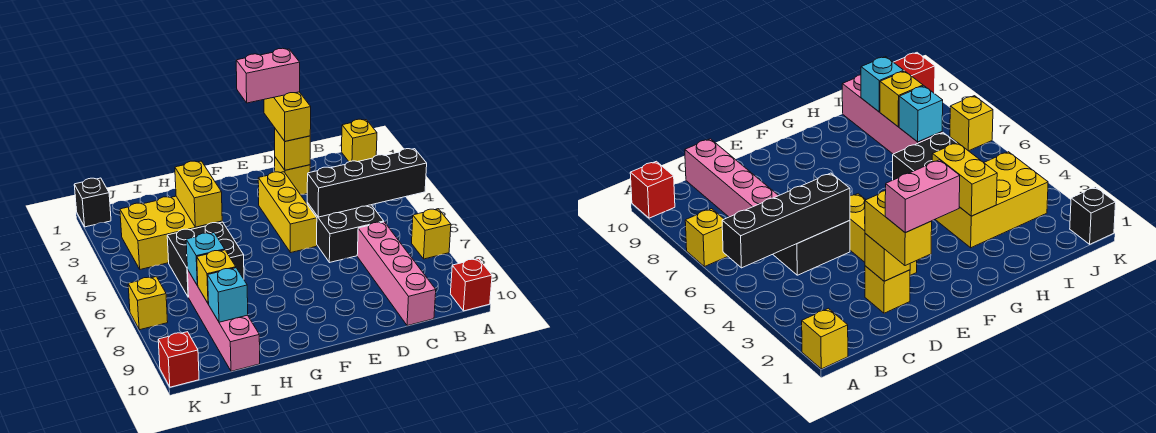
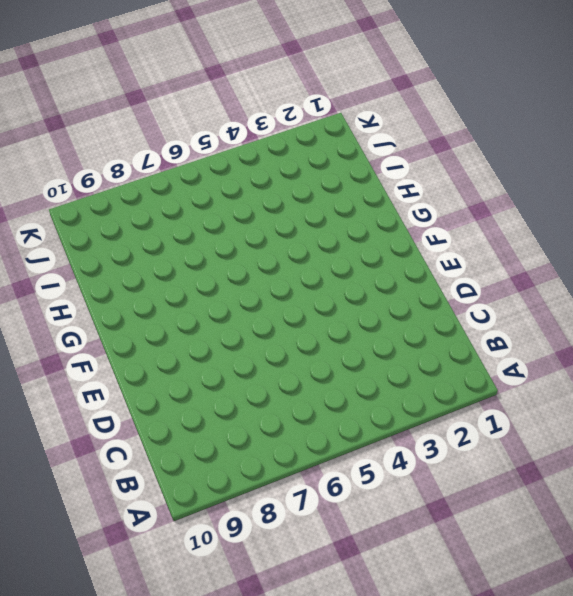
none -> yellow brick A1 level 1
none -> yellow brick A7 level 1
none -> red brick A10 level 1

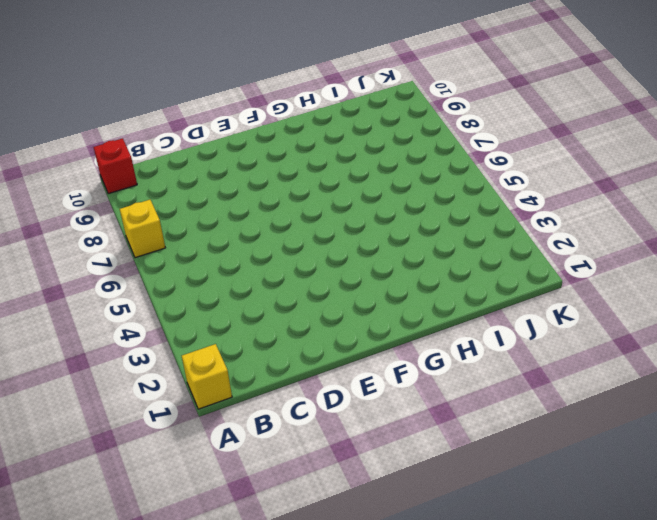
none -> black brick C5:D6 level 1
none -> pink brick C7:C10 level 1
none -> yellow brick D2 level 1

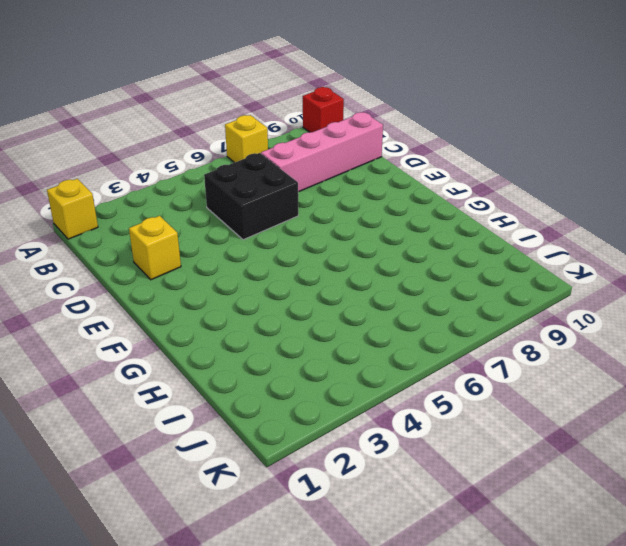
none -> yellow brick E3:E5 level 1
none -> yellow brick H3:J4 level 1
none -> black brick H5:I6 level 1

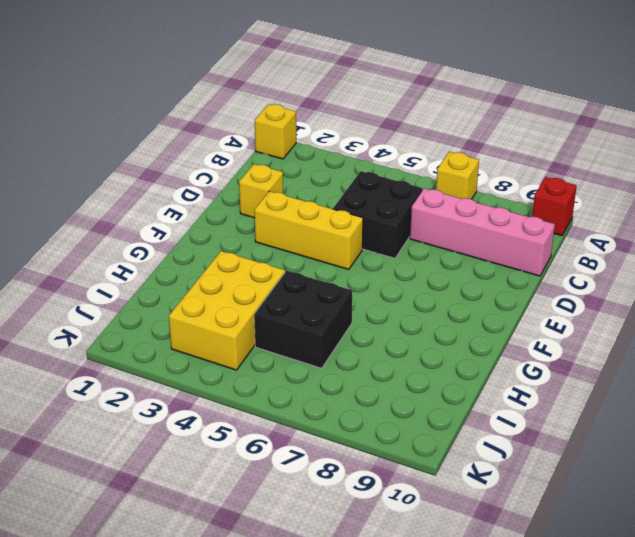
none -> pink brick I7:I10 level 1
none -> black brick K1 level 1
none -> yellow brick K7 level 1

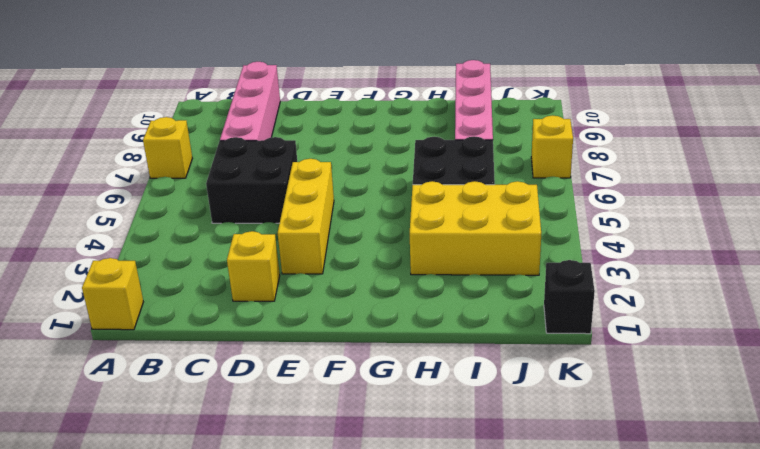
none -> red brick A10 level 1
none -> red brick K10 level 1
none -> black brick A5:D5 level 2

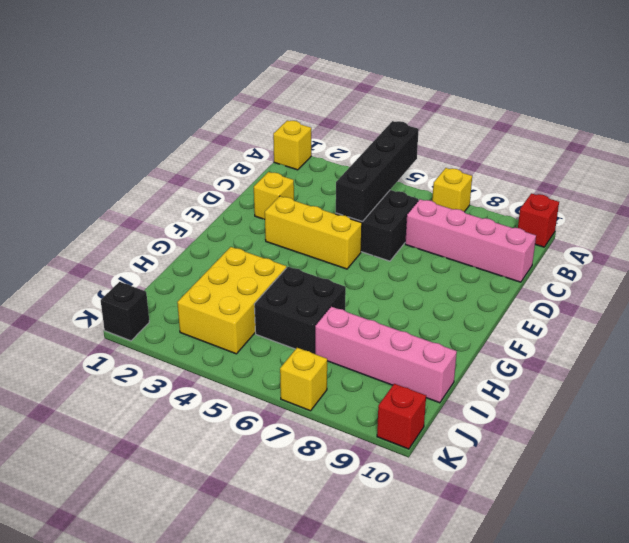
none -> yellow brick D2 level 2
none -> yellow brick H3:H4 level 2
none -> cyan brick I7 level 2

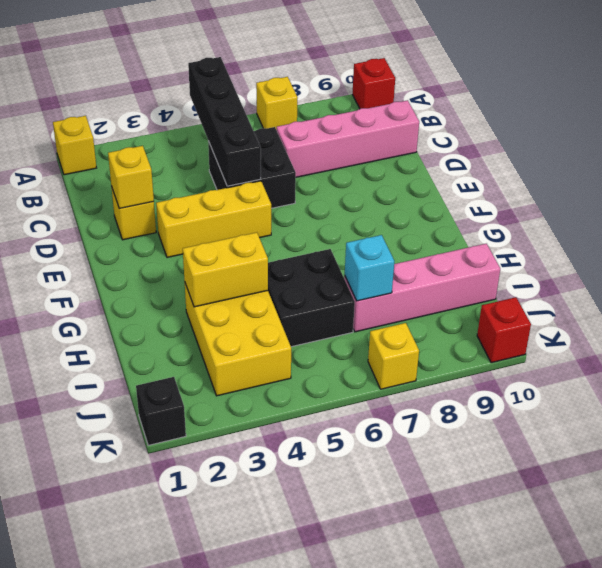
none -> yellow brick I8 level 2
none -> cyan brick I9 level 2
none -> yellow brick D1:D2 level 3

